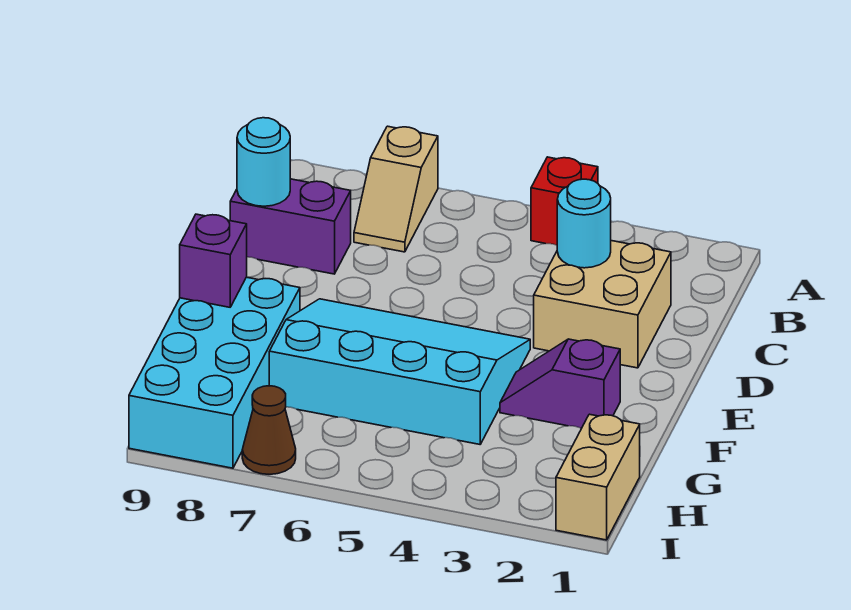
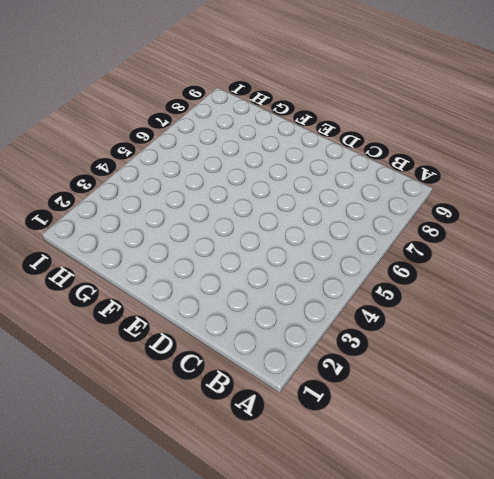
none -> red brick A4 level 1
none -> tan slope A7:B7 level 1 top A
none -> tan brick C2:D3 level 1

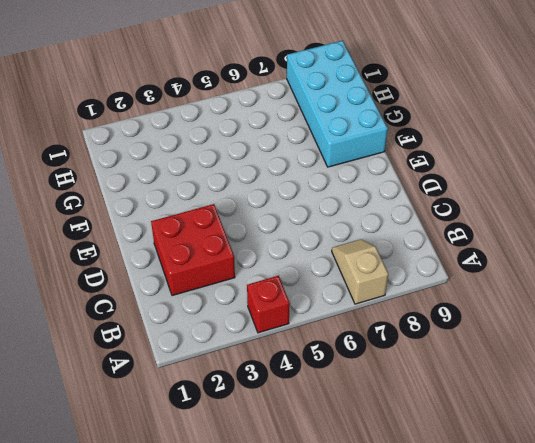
red brick C2:D3 level 1 -> tan brick C2:D3 level 1
none -> purple brick C8:C9 level 1
none -> cyan slope E4:G7 level 1 top G
none -> purple slope F2:F3 level 1 top 2

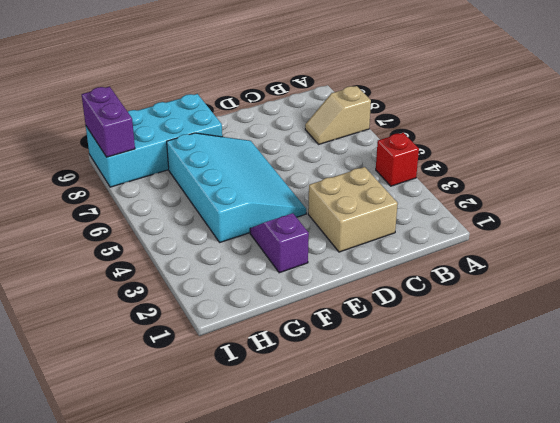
purple brick I8:I9 level 2 -> purple brick C8:C9 level 1
none -> tan brick H1:I1 level 1
none -> brown cone I7 level 1
none -> cyan round brick C3 level 2

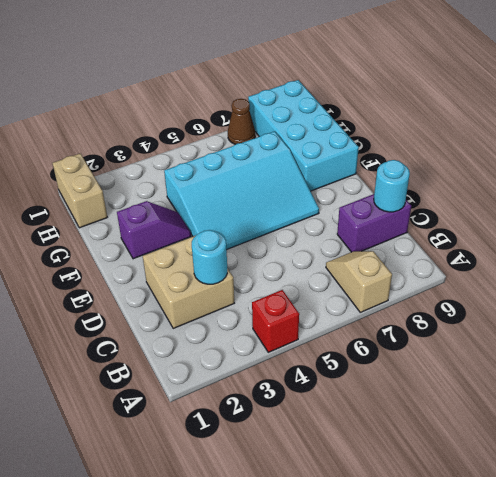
none -> purple brick F9 level 2

